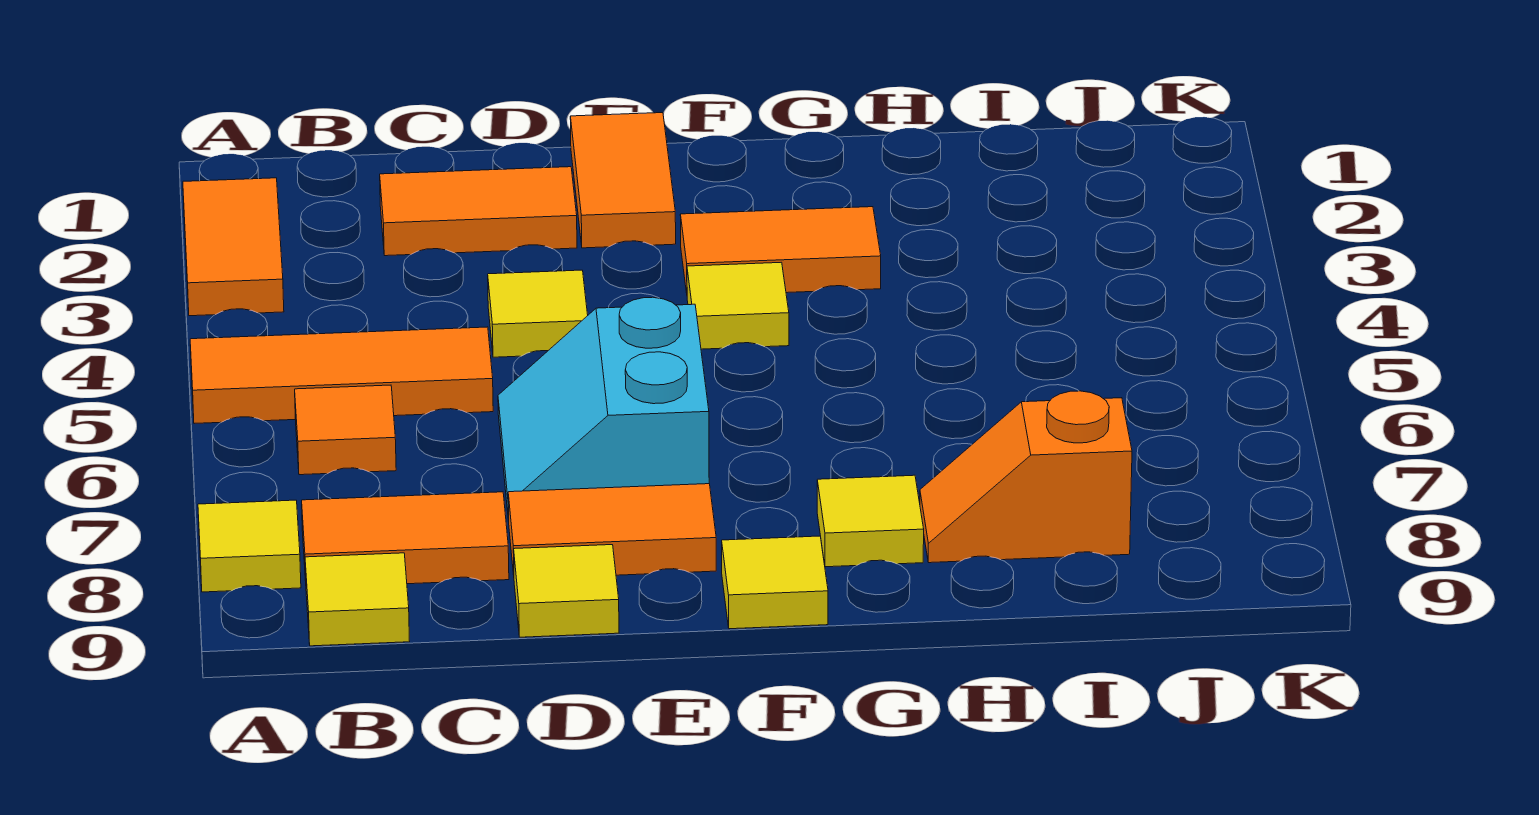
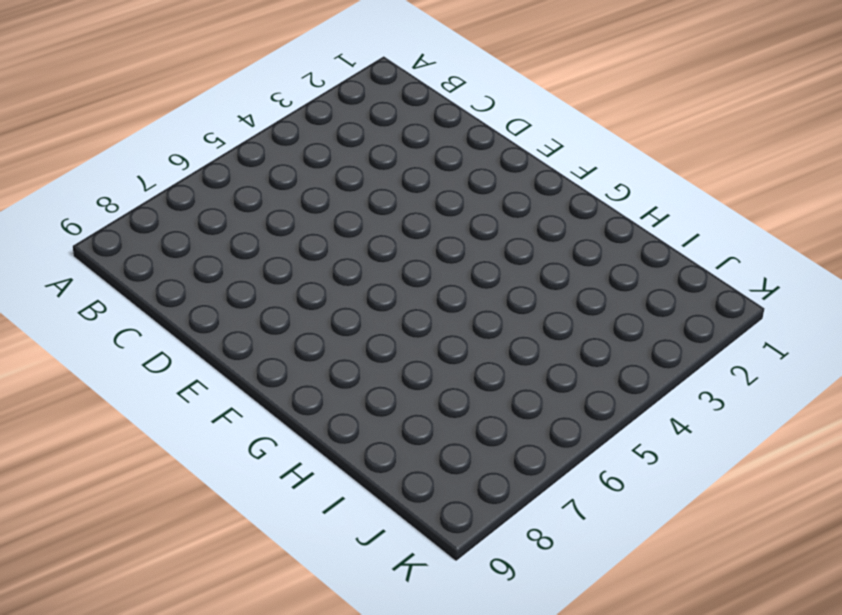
none -> orange tile A2:A3 level 1
none -> orange tile A5:C5 level 1
none -> yellow tile A8 level 1

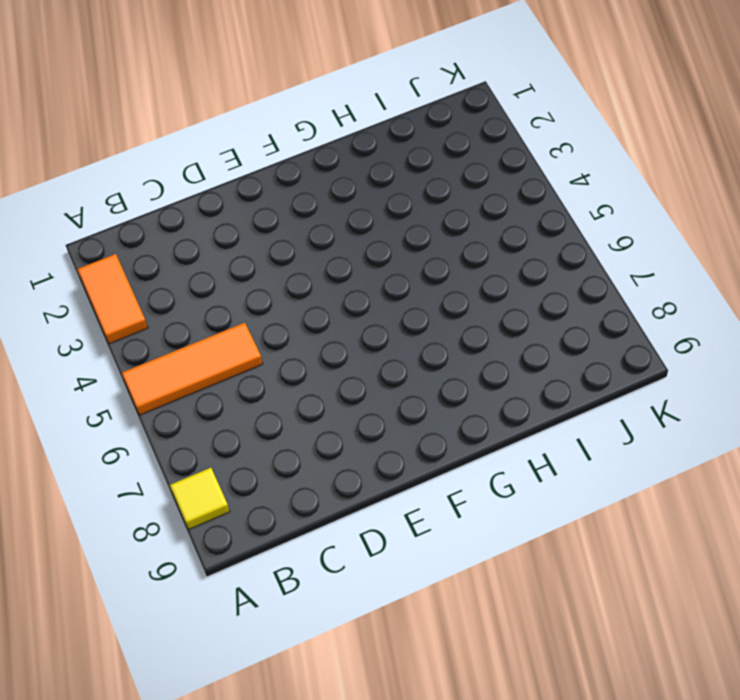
none -> orange tile B6 level 1
none -> orange tile B8:C8 level 1
none -> yellow tile B9 level 1

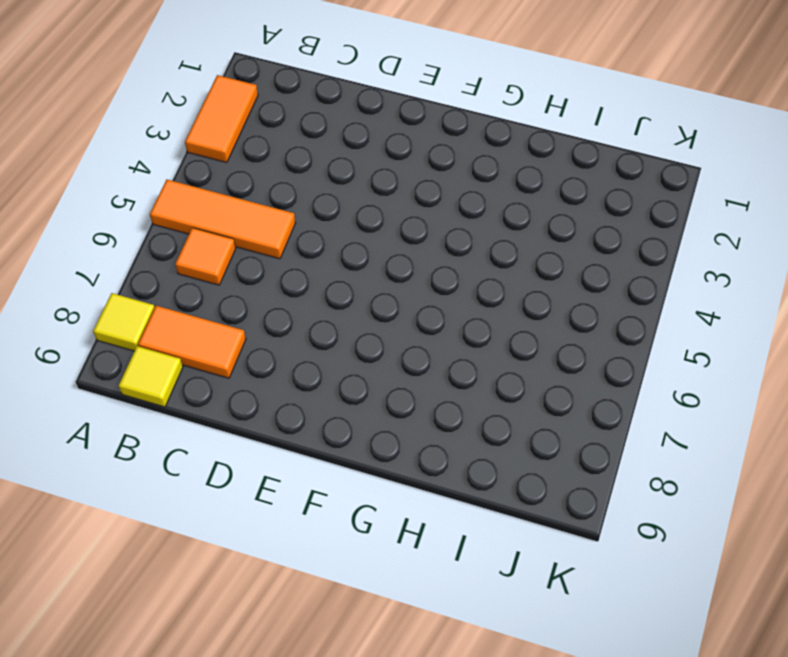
none -> orange tile C2:D2 level 1
none -> yellow tile D4 level 1
none -> cyan slope D6:E7 level 1 top E

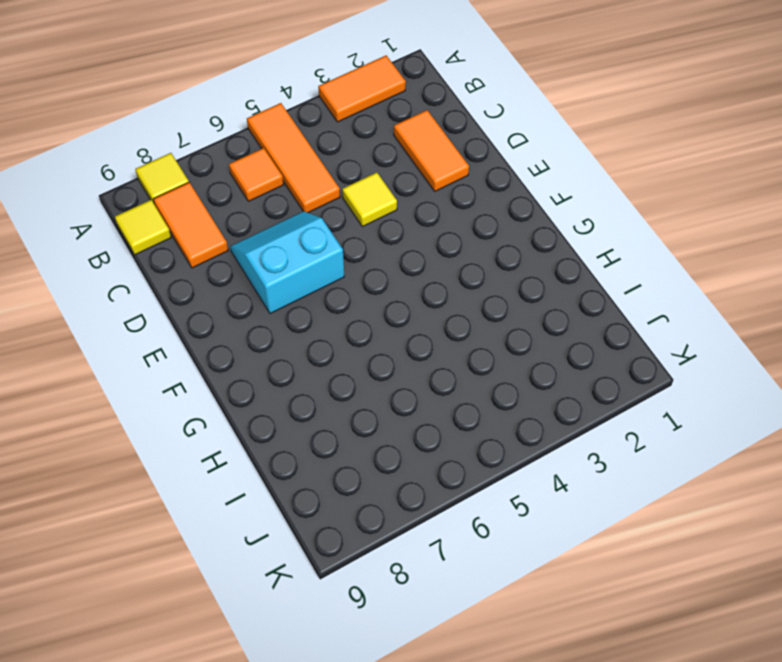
none -> orange tile D8:E8 level 1
none -> yellow tile D9 level 1
none -> orange tile E1:E2 level 1

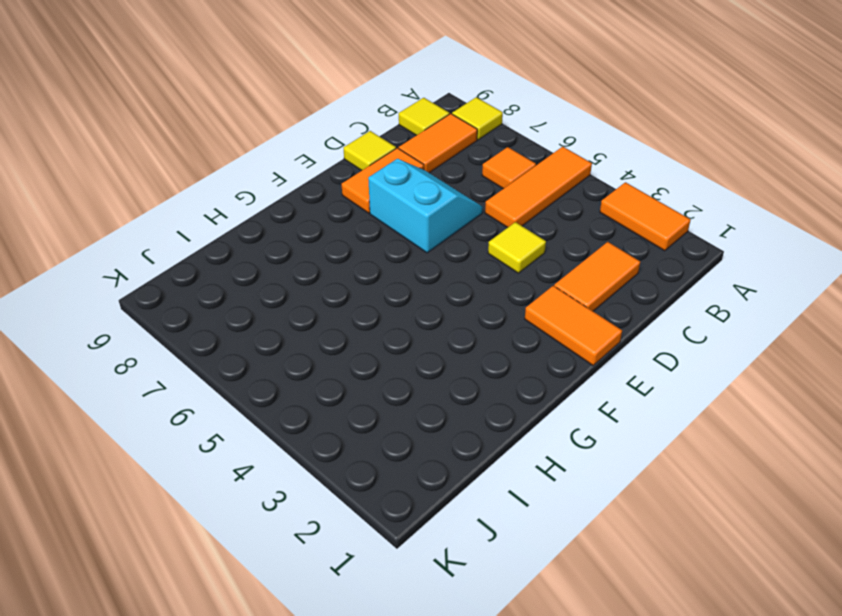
none -> orange tile F3:G3 level 1
none -> yellow tile F4 level 1
none -> yellow tile F9 level 1

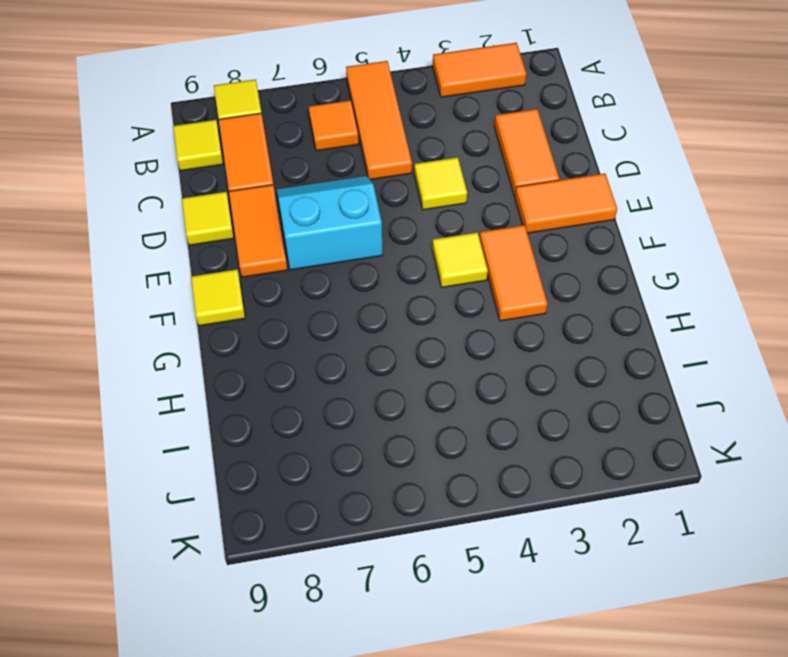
none -> yellow tile G8 level 1
none -> orange slope H8:I8 level 1 top I

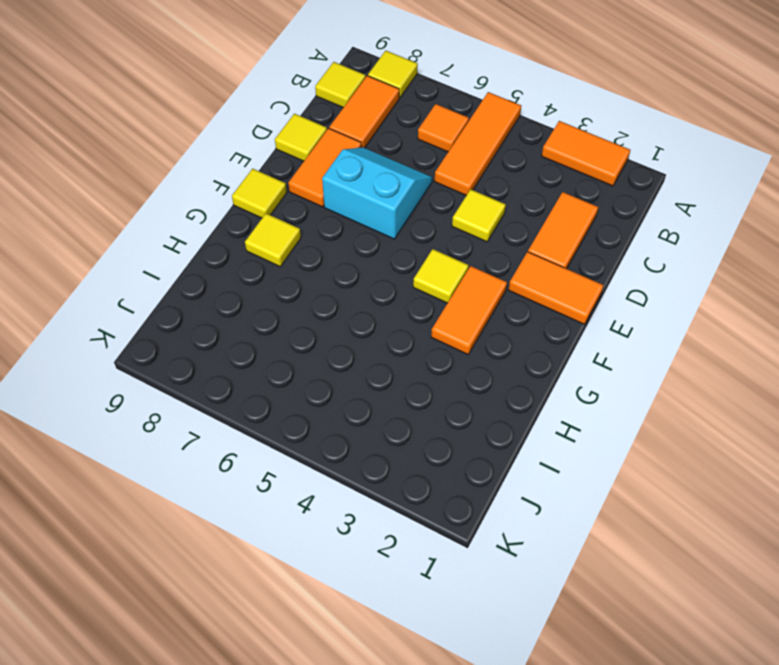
none -> orange slope H8:I8 level 1 top I

